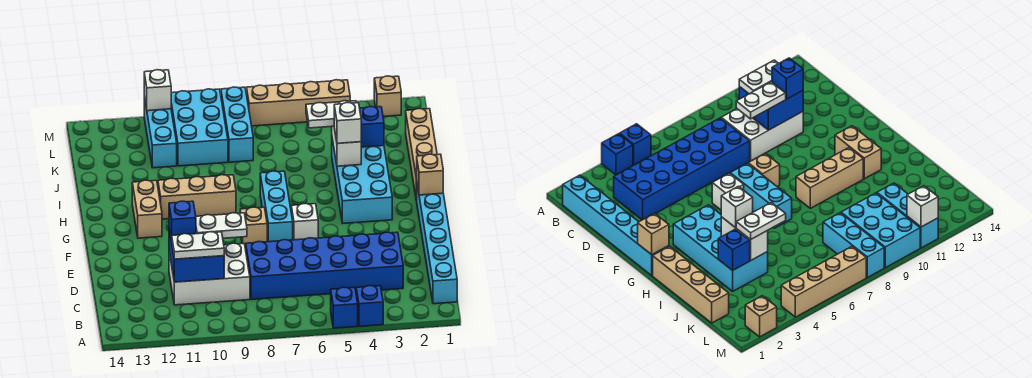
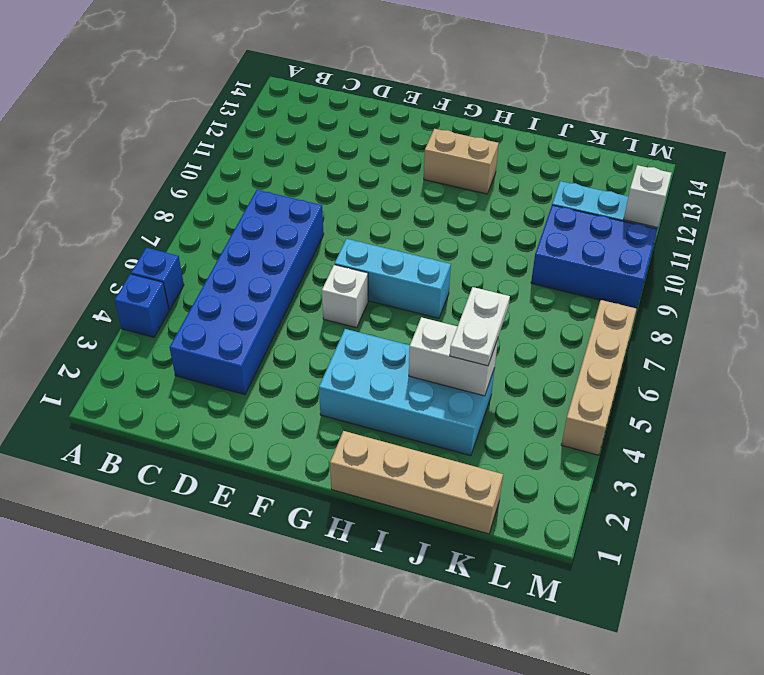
blue brick K9:M10 level 1 -> cyan brick K9:M10 level 1
none -> cyan brick B1:G1 level 1
none -> white brick C9:D11 level 1
none -> tan brick F8 level 1

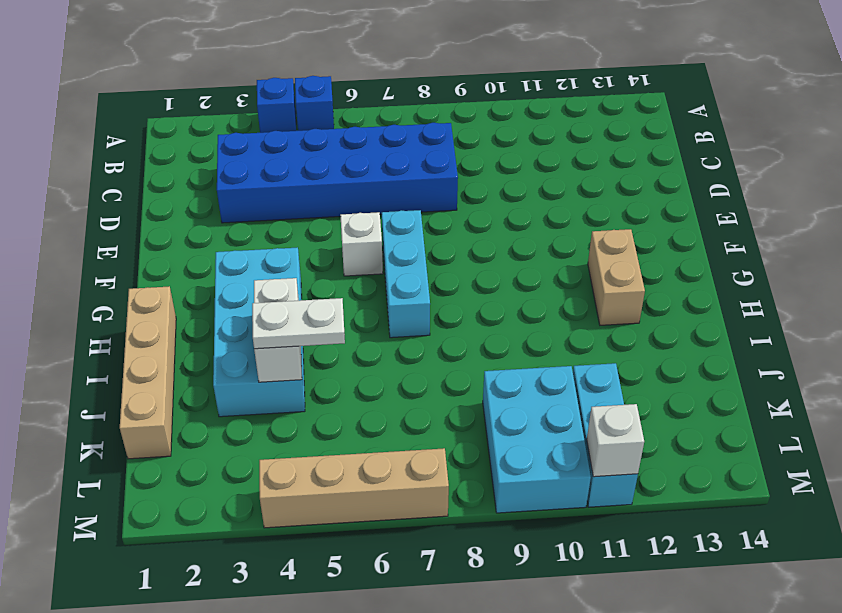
none -> cyan brick B1:G1 level 1
none -> white brick C9:D11 level 1
none -> tan brick F8 level 1

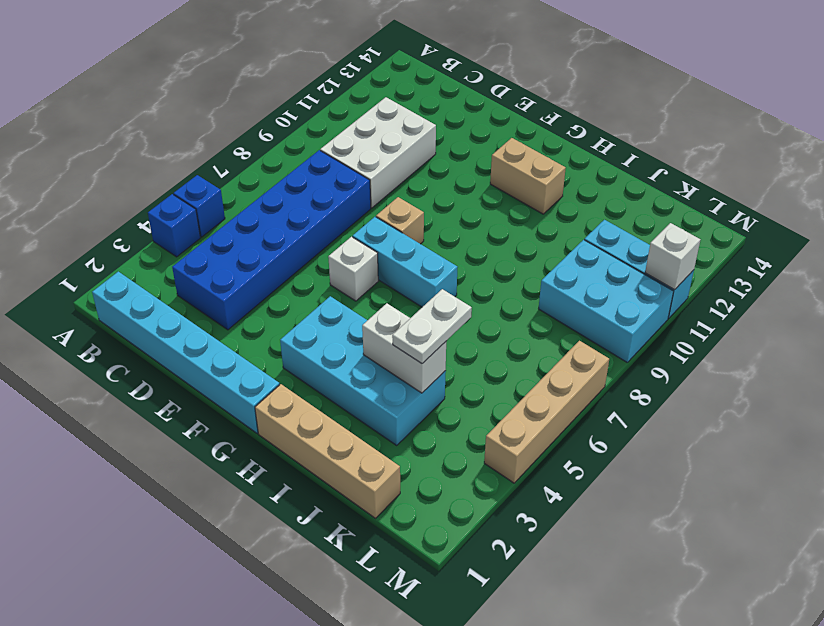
none -> tan brick H9:H11 level 1
none -> cyan brick K8:M8 level 1
none -> tan brick M2 level 1

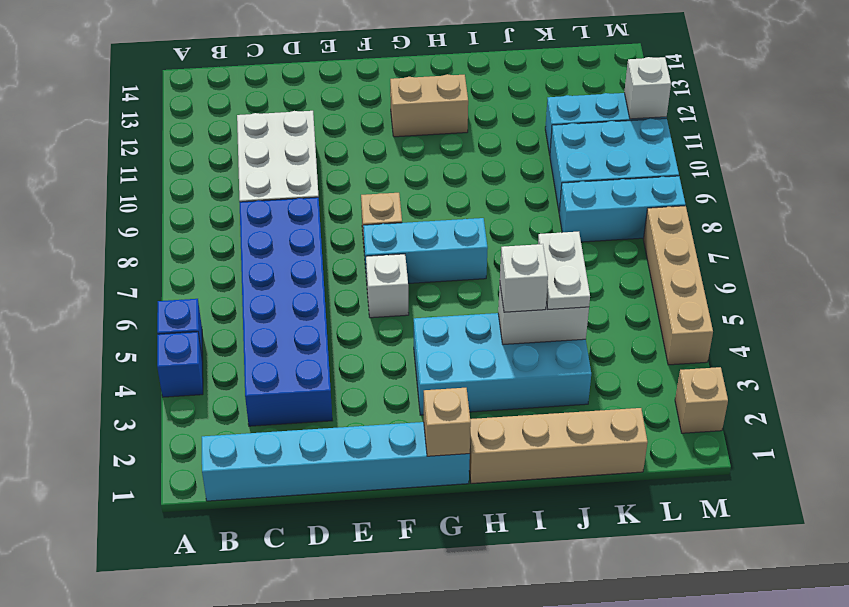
none -> tan brick H9:H11 level 1
none -> blue brick C10:D11 level 2
none -> blue brick J3 level 2

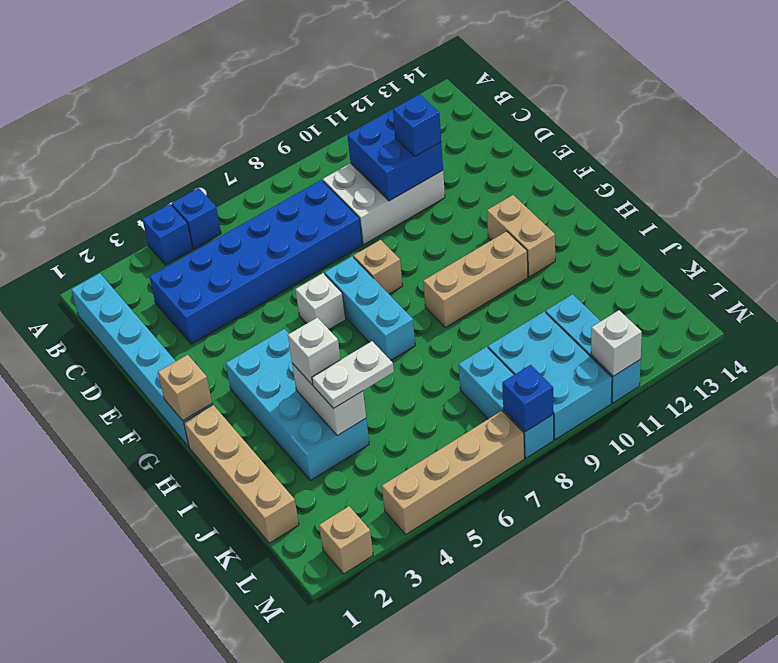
blue brick M8 level 2 -> blue brick J3 level 2
none -> white plate C10:C11 level 3
none -> white plate D9:D10 level 3

